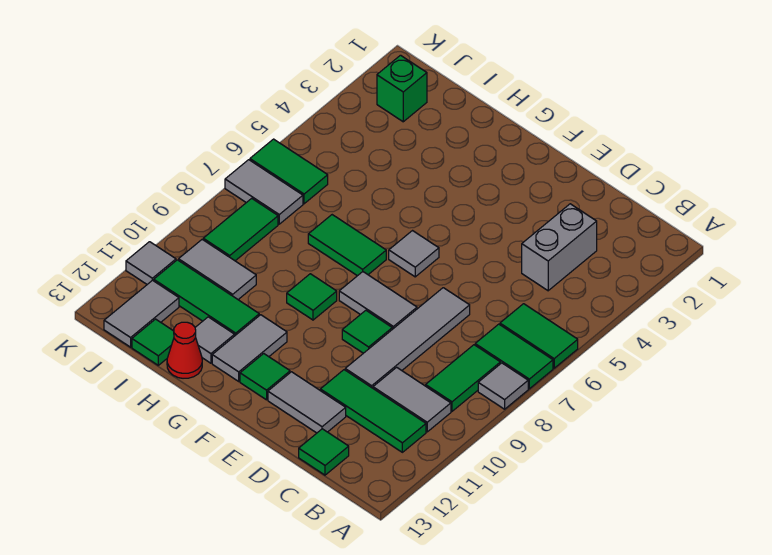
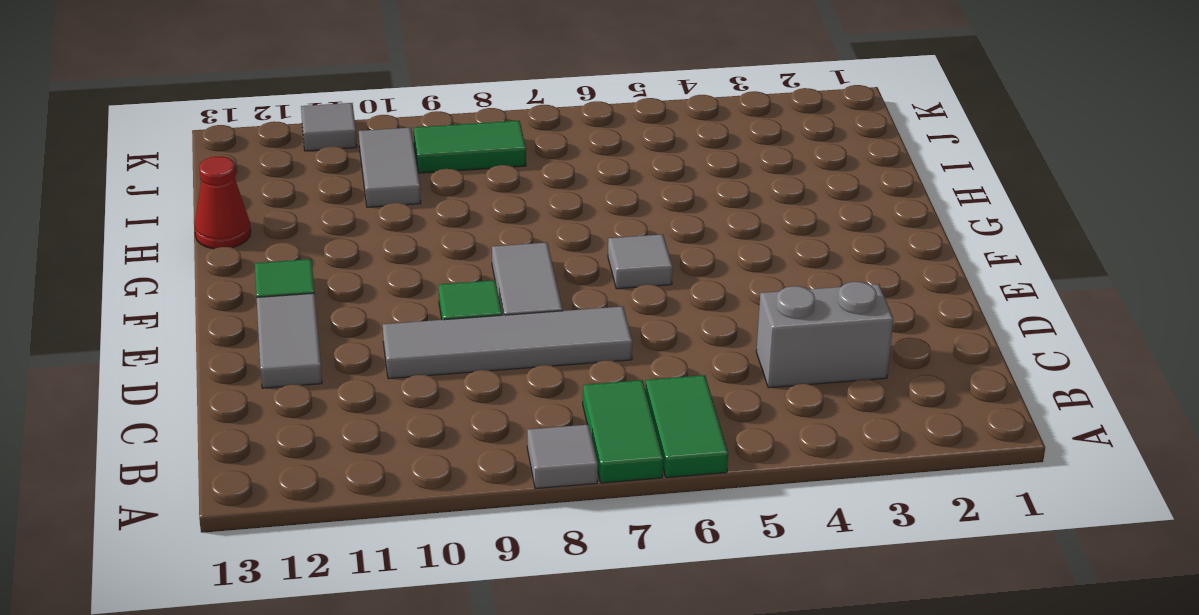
none -> green tile B8:B9 level 1
none -> grey tile B10:C10 level 1
none -> green tile B11:D11 level 1

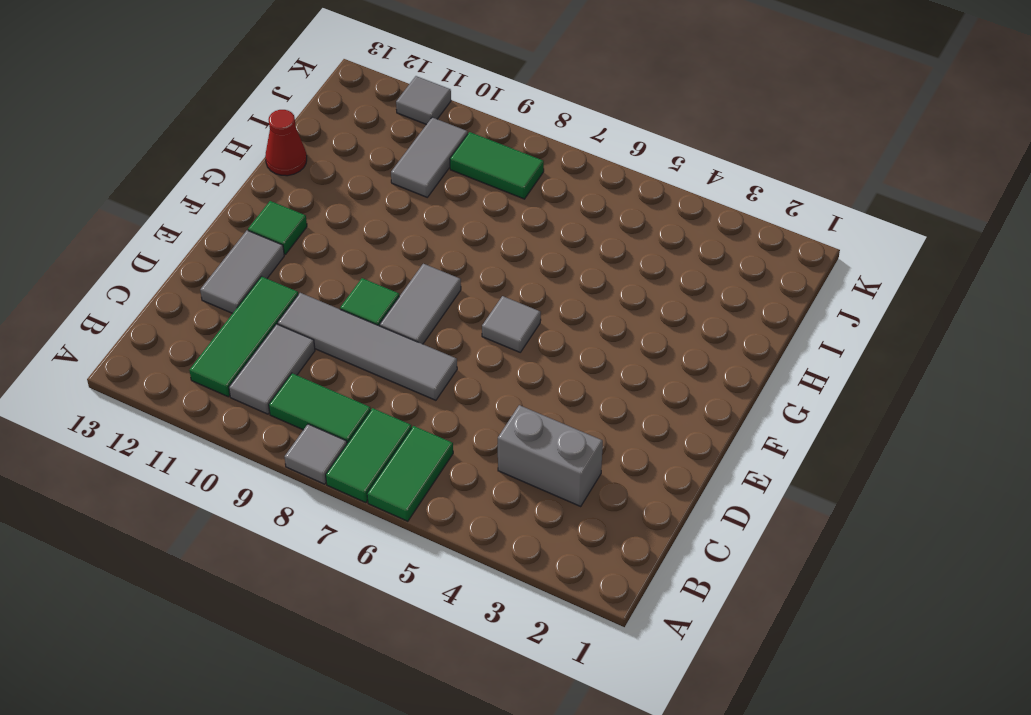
none -> green tile C13 level 1
none -> green tile G7:H7 level 1
none -> green tile G9 level 1

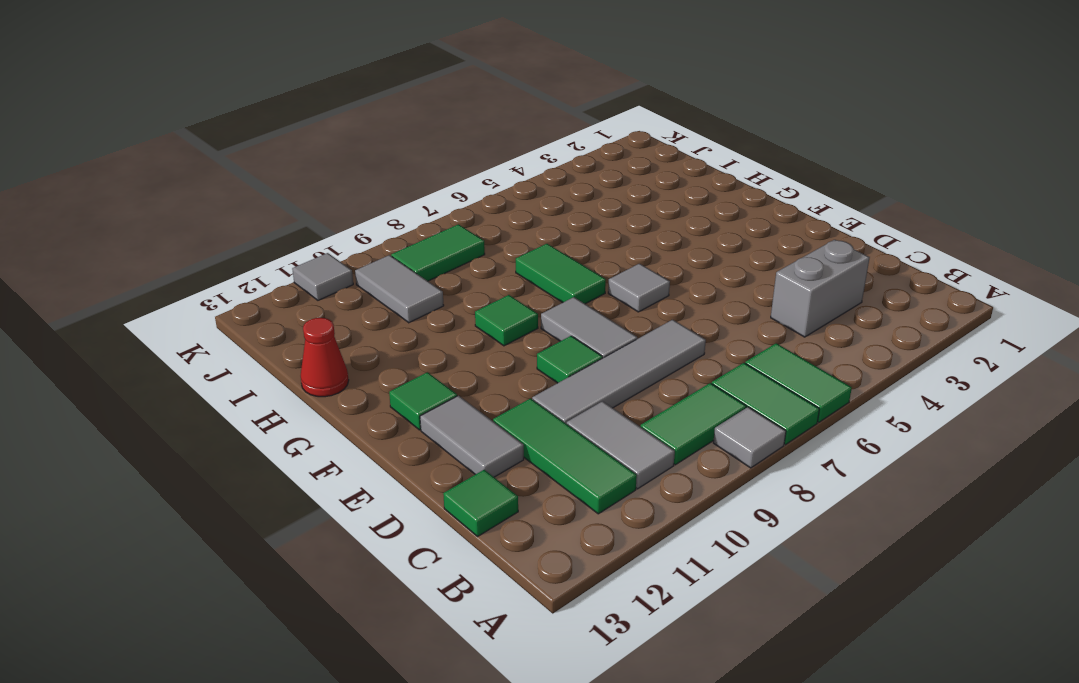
none -> grey tile G11:G12 level 1
none -> green tile H11:J11 level 1
none -> grey tile H12 level 1

